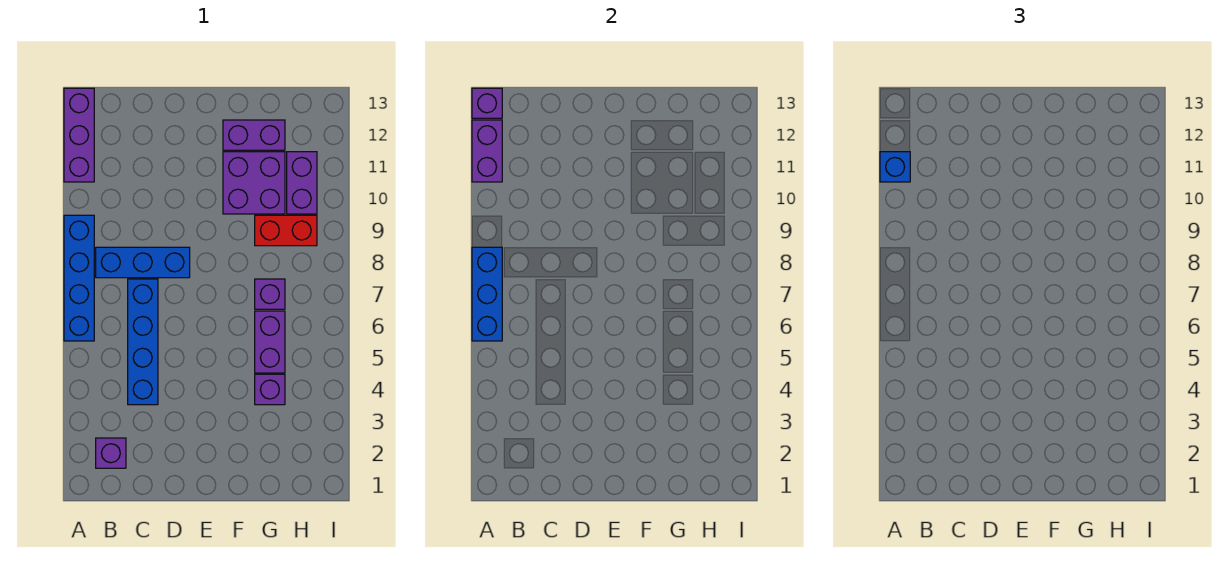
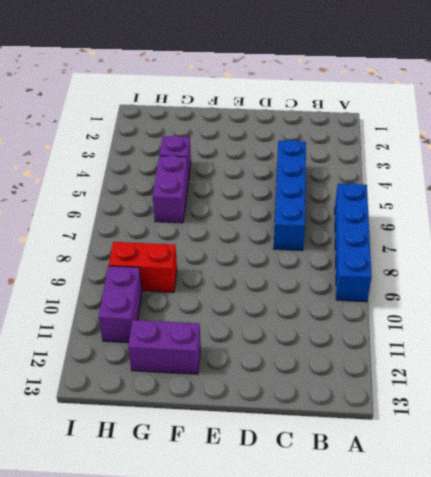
none -> purple brick A11:A13 level 1
none -> purple brick B2 level 1
none -> blue brick B8:D8 level 1

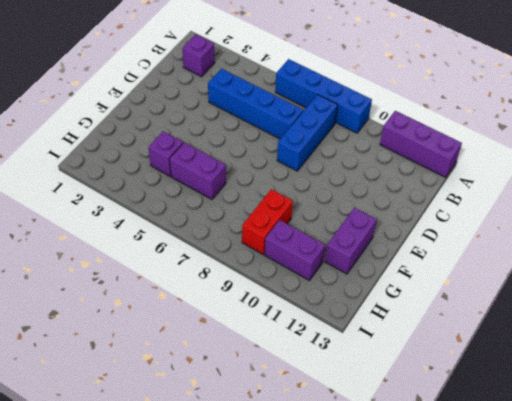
none -> purple brick F10:G11 level 1
none -> purple brick G7 level 1
none -> blue brick A6:A8 level 2

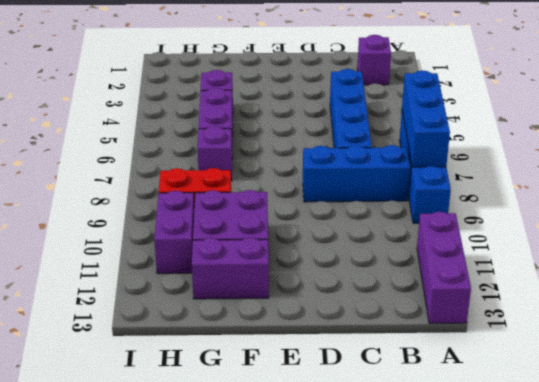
none -> purple brick A11:A12 level 2
none -> purple brick A13 level 2
none -> blue brick A11 level 3

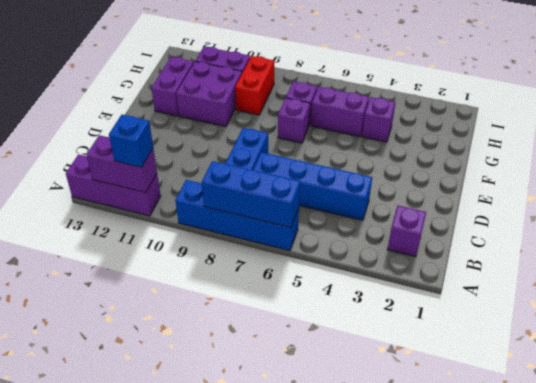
purple brick F7 level 1 -> purple brick A13 level 2

